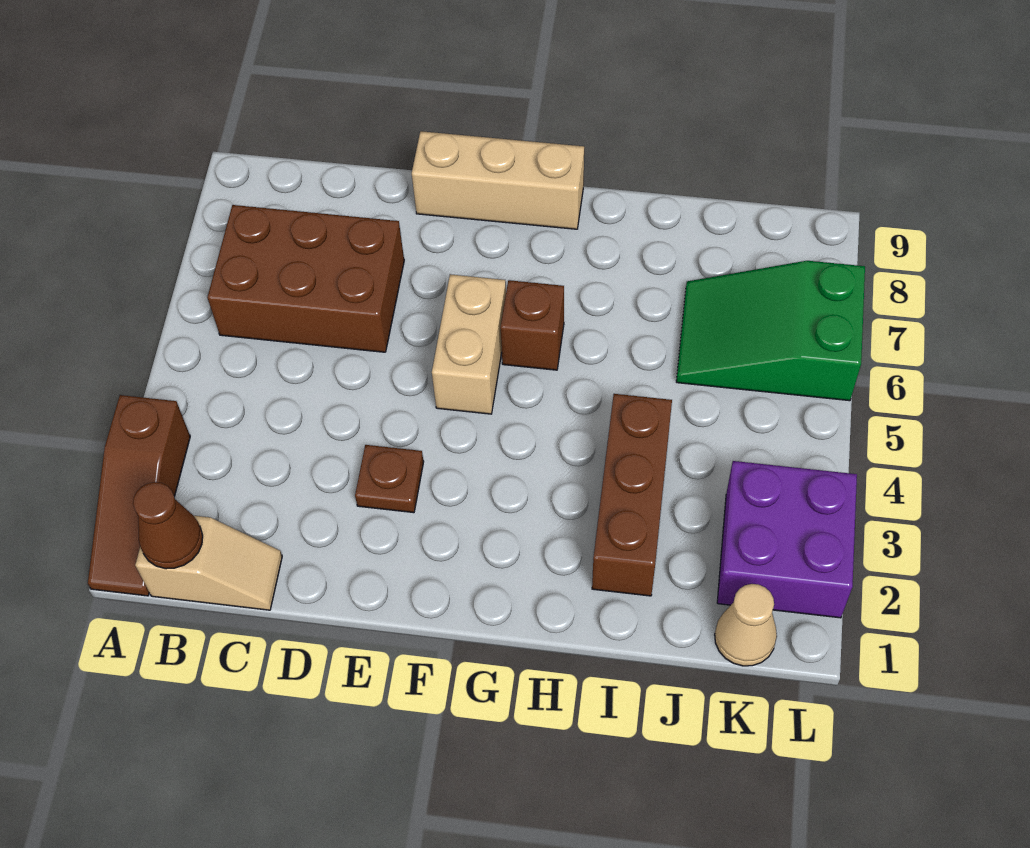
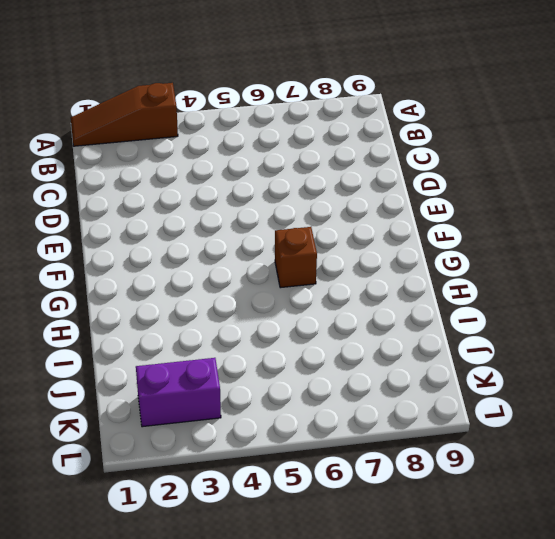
purple brick K2:K3 level 1 -> purple brick K2:L3 level 1
none -> tan slope B1:C1 level 1 top B
none -> brown brick B6:D7 level 1
none -> brown plate E3 level 1

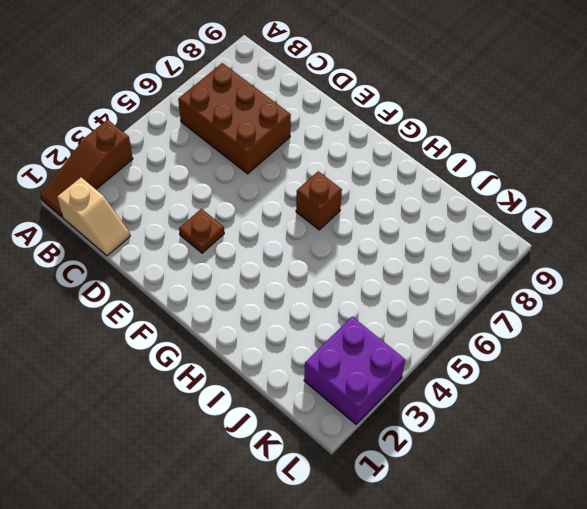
none -> tan brick E9:G9 level 1
none -> tan brick F5:F6 level 1
none -> brown brick I2:I4 level 1

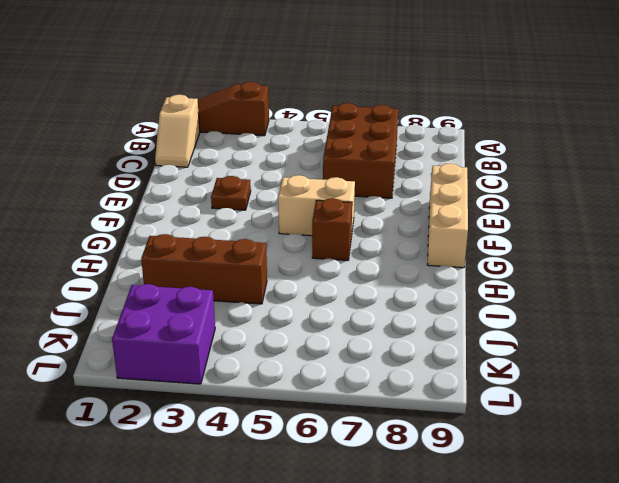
none -> green slope J6:L7 level 1 top L
none -> tan cone K1 level 1
none -> brown cone B1 level 2

